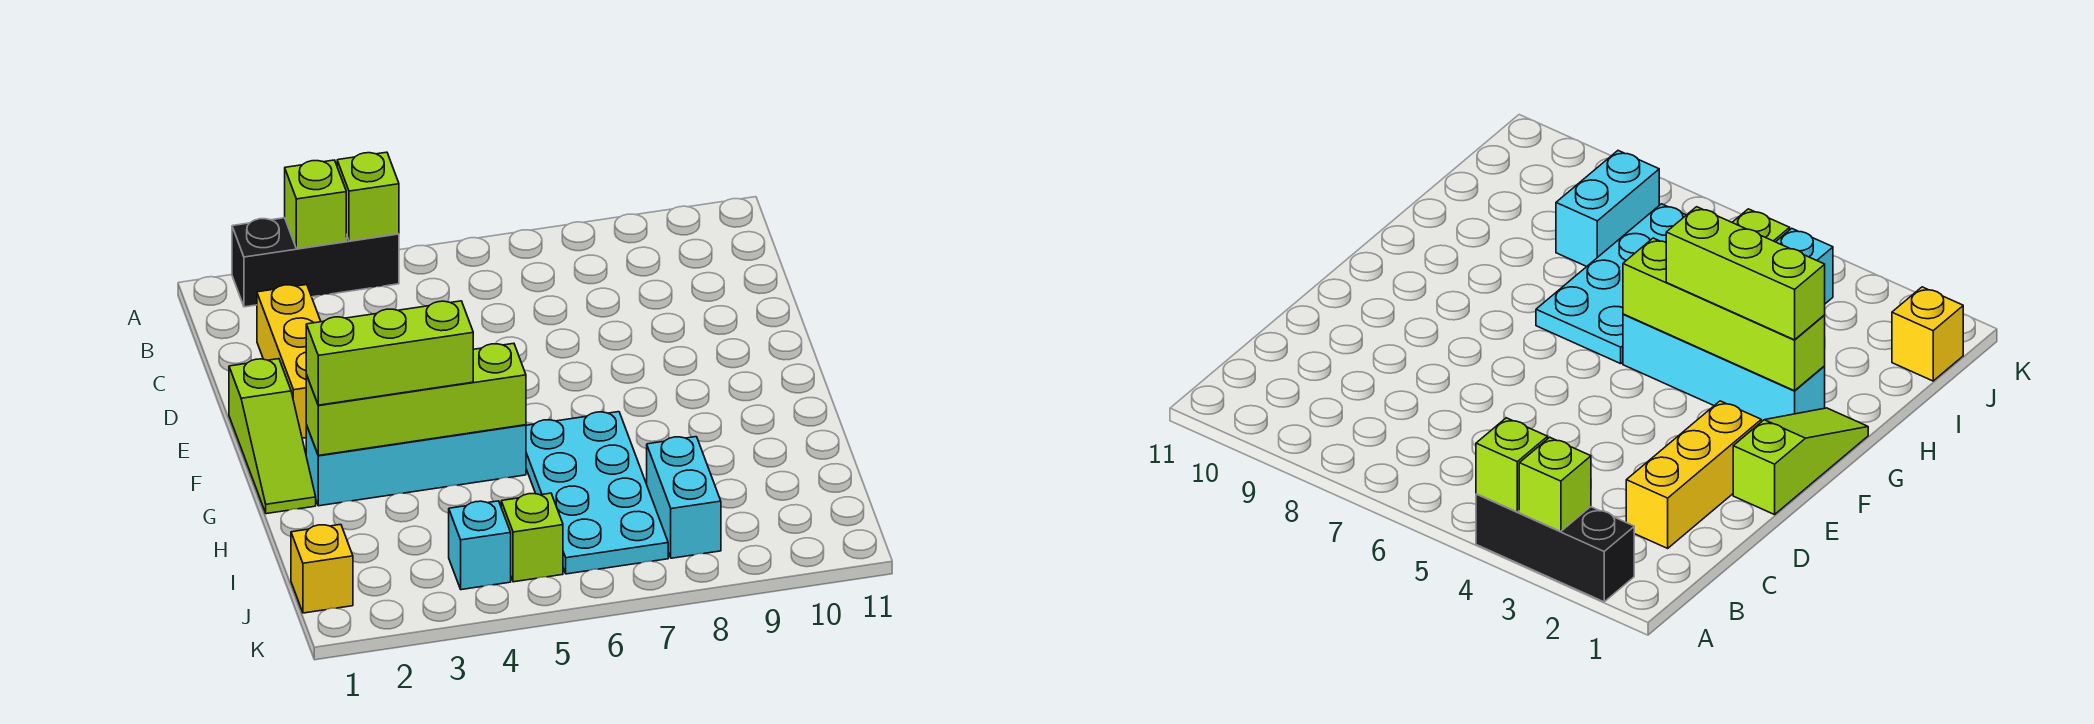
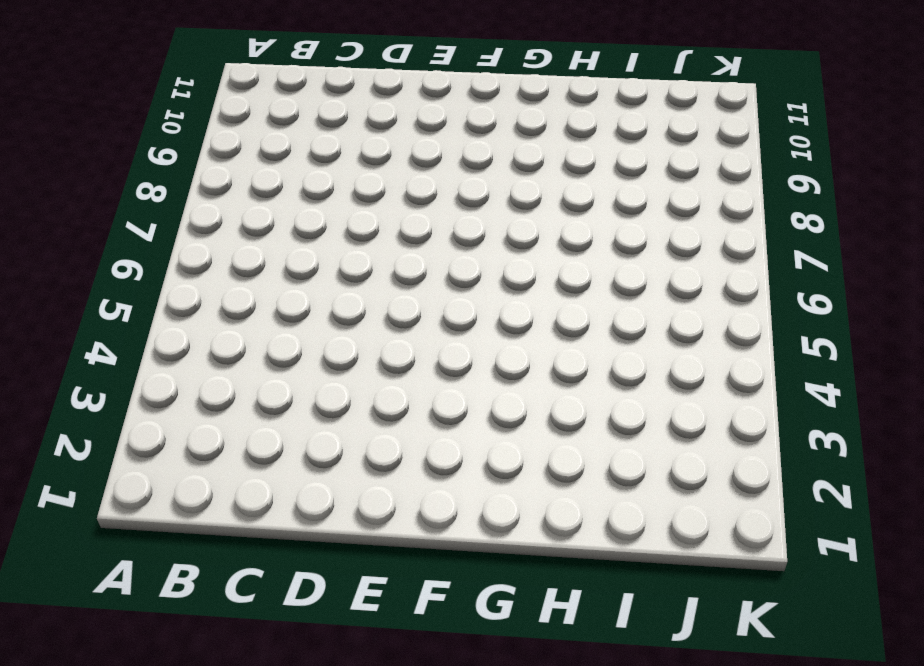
none -> black brick A2:A4 level 1
none -> yellow brick C2:E2 level 1
none -> lime slope E1:G1 level 1 top E

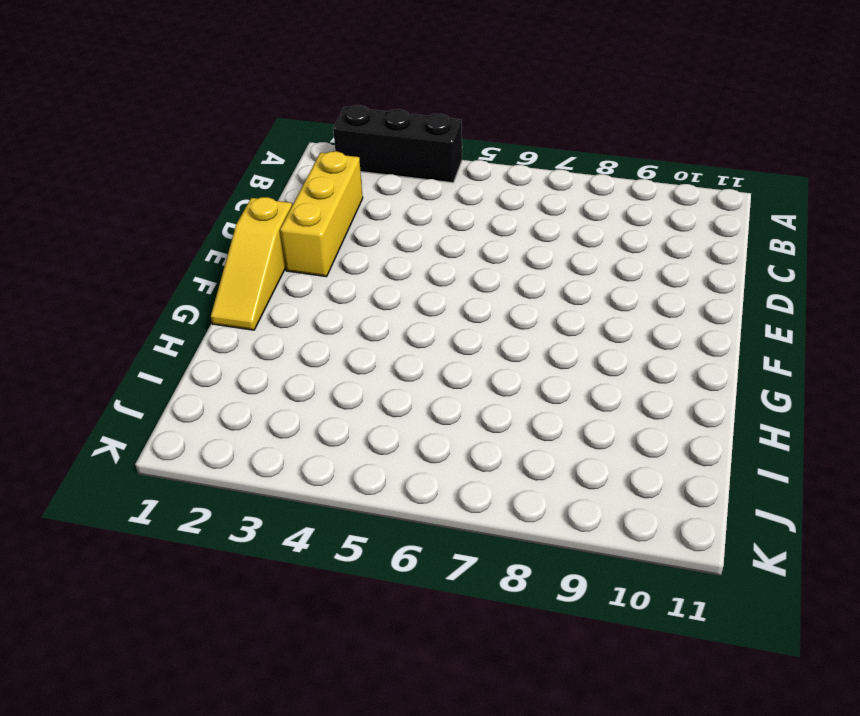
yellow slope E1:G1 level 1 top E -> lime slope E1:G1 level 1 top E
none -> cyan brick G2:G5 level 1
none -> cyan plate G6:J7 level 1
none -> cyan brick I8:J8 level 1

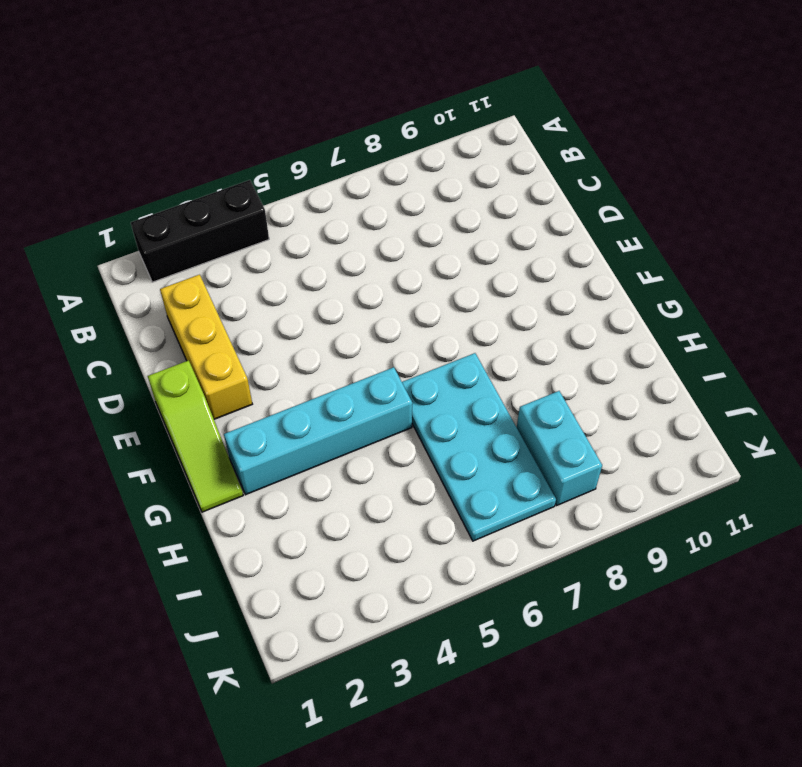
none -> yellow brick J1 level 1
none -> cyan brick J4 level 1
none -> lime brick J5 level 1

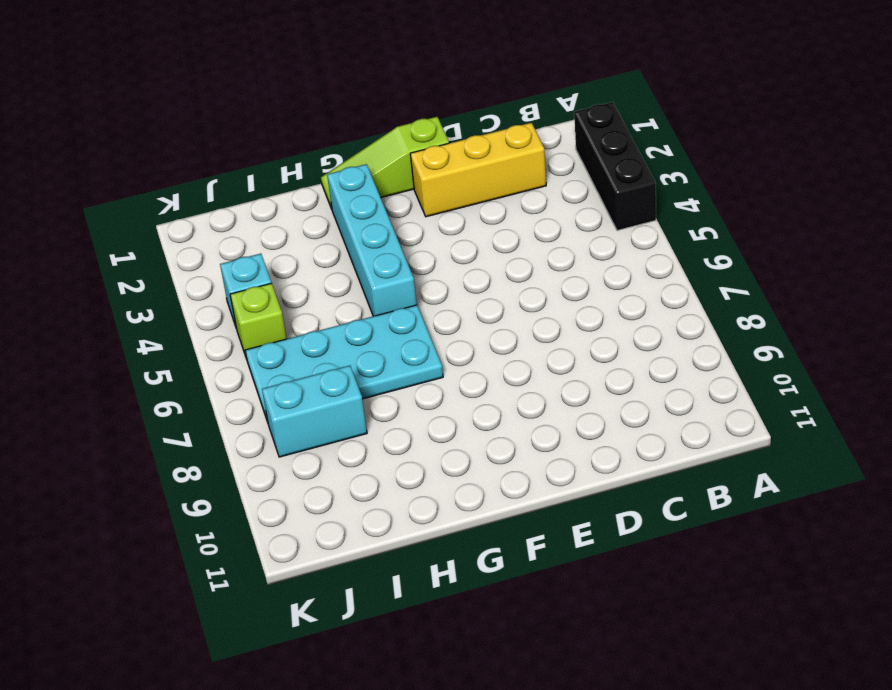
none -> yellow brick J1 level 1
none -> lime brick A3 level 2
none -> lime brick A4 level 2

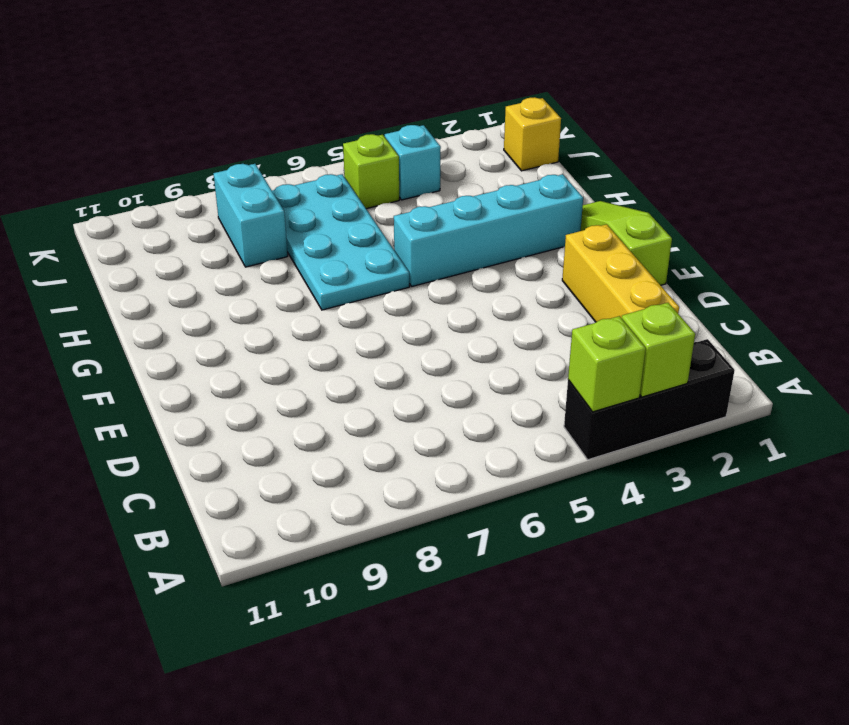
none -> lime brick G2:G5 level 2
none -> lime brick G2:G4 level 3

